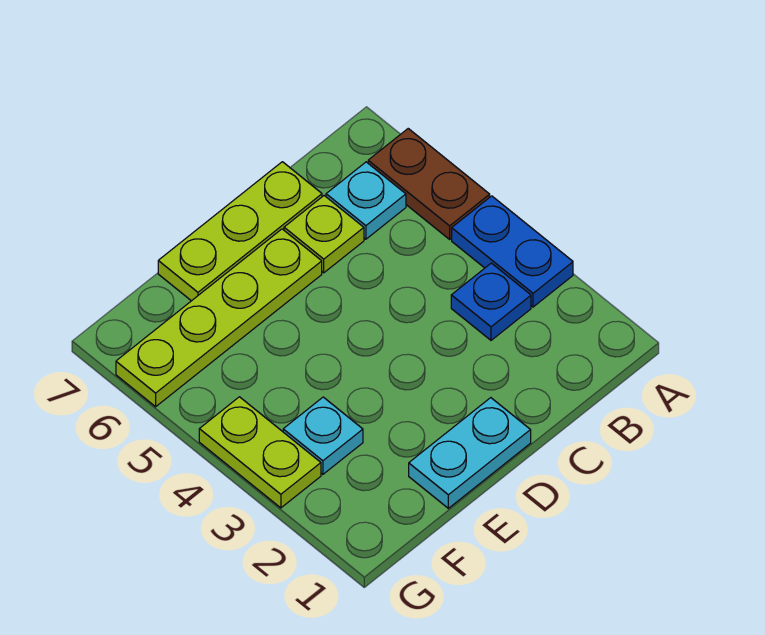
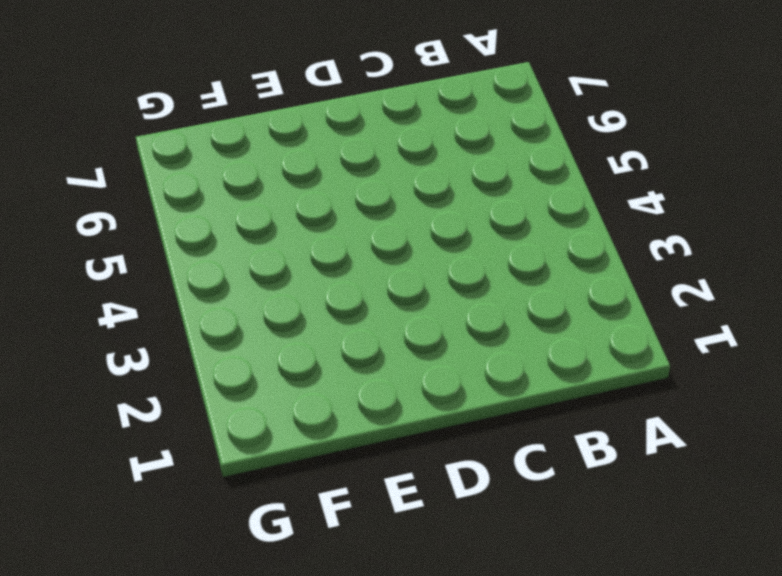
none -> blue plate A3:A4 level 1
none -> brown plate A5:A6 level 1

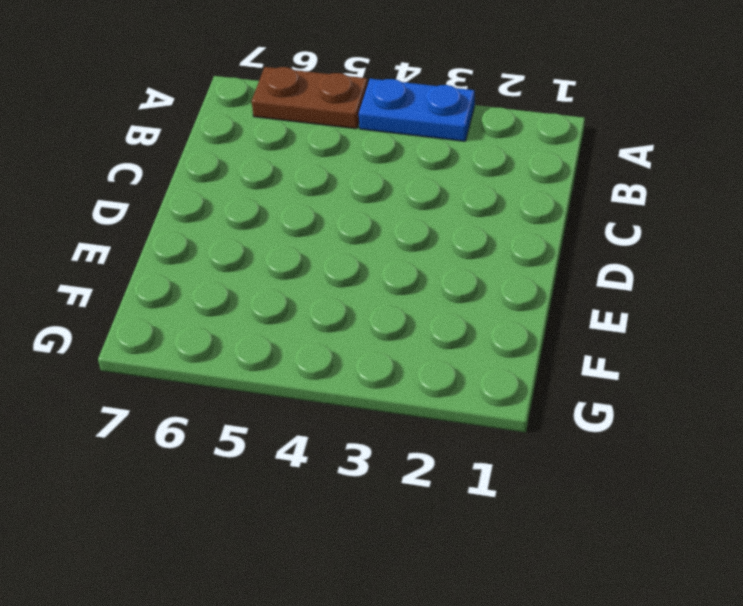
none -> blue plate B3 level 1
none -> cyan plate B6 level 1

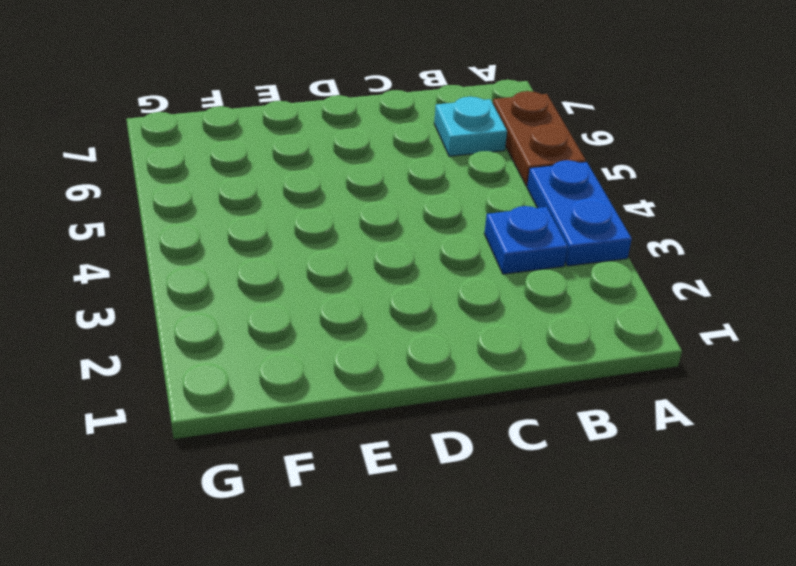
none -> lime plate C6 level 1
none -> lime plate C7:E7 level 1

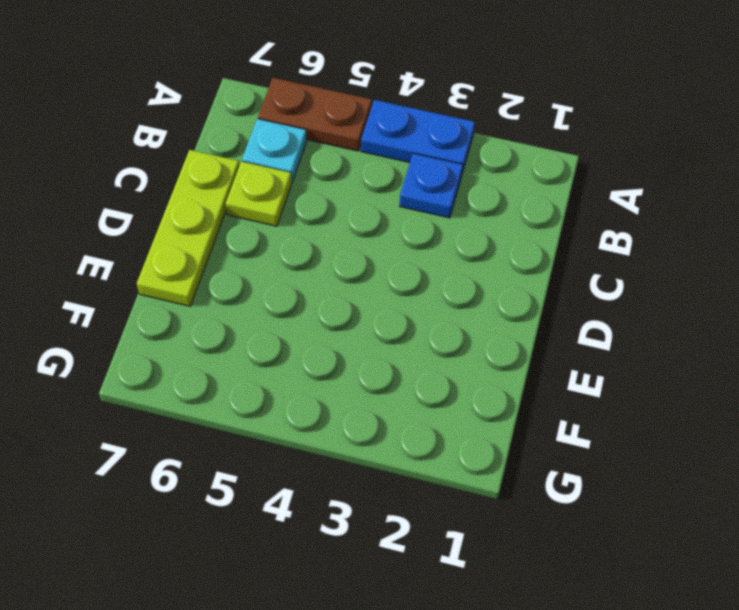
none -> cyan plate D1:E1 level 1
none -> lime plate D6:G6 level 1

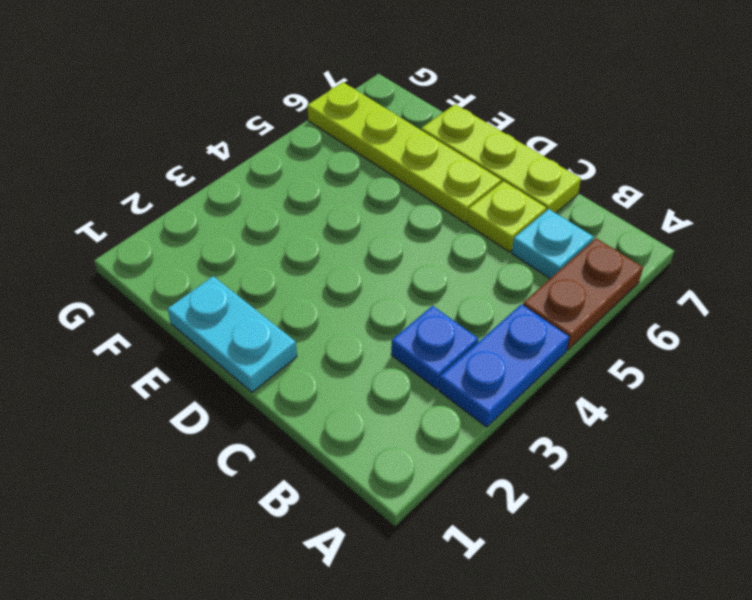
none -> cyan plate F3 level 1
none -> lime plate G3:G4 level 1

